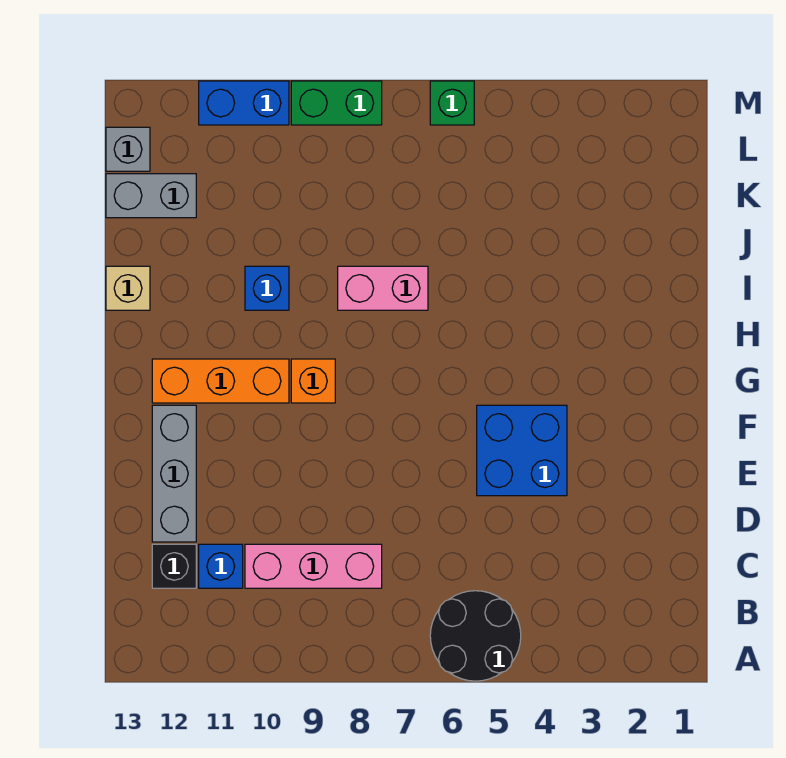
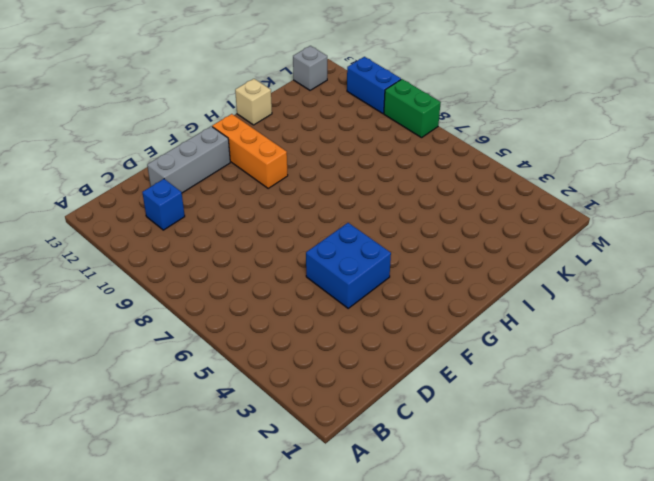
none -> black round brick A5:B6 level 1
none -> pink brick C8:C10 level 1
none -> black brick C12 level 1

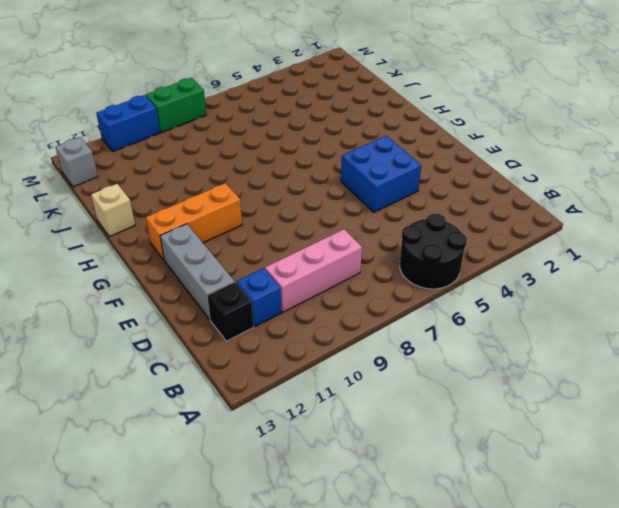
none -> orange brick G9 level 1
none -> pink brick I7:I8 level 1
none -> blue brick I10 level 1

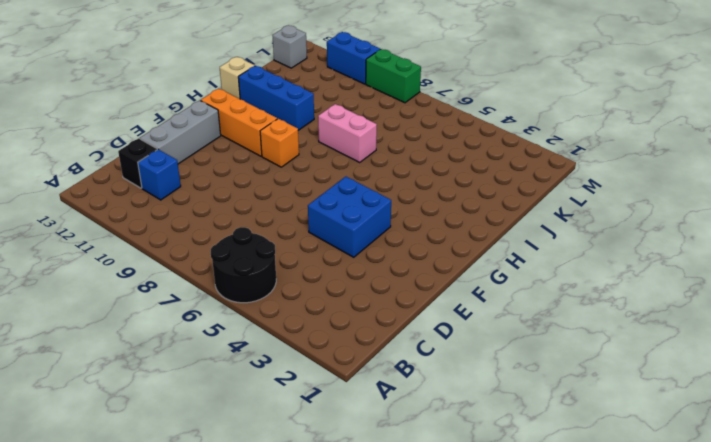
blue brick I10:I12 level 1 -> blue brick I10 level 1
none -> pink brick C8:C10 level 1
none -> grey brick K12:K13 level 1
none -> green brick M6 level 1

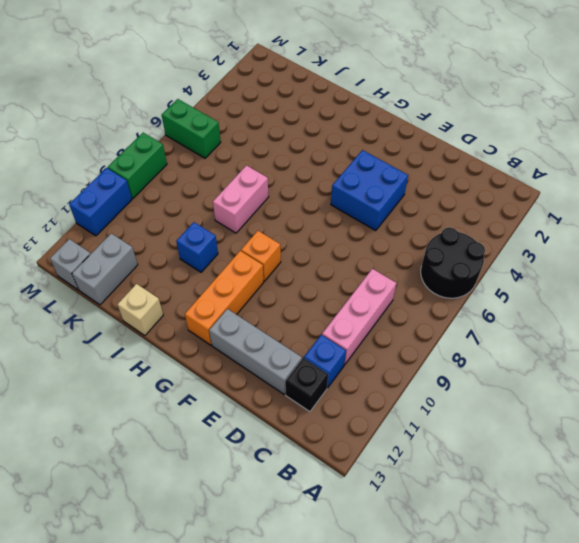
green brick L6:M6 level 1 -> green brick M6 level 1

